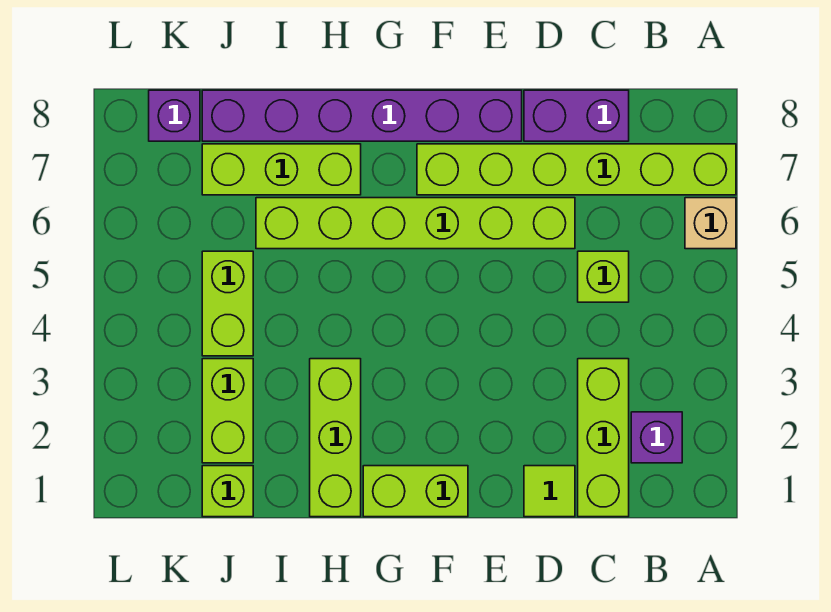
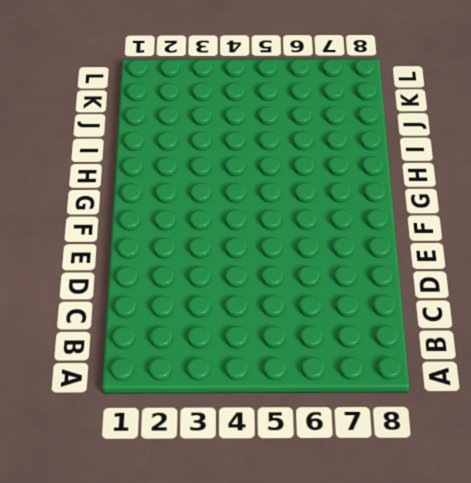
none -> tan brick A6 level 1
none -> lime brick A7:F7 level 1
none -> purple brick B2 level 1

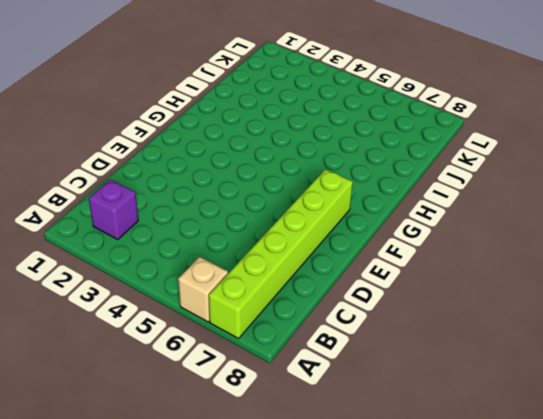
none -> lime brick C1:C3 level 1
none -> lime brick C5 level 1
none -> purple brick C8:D8 level 1

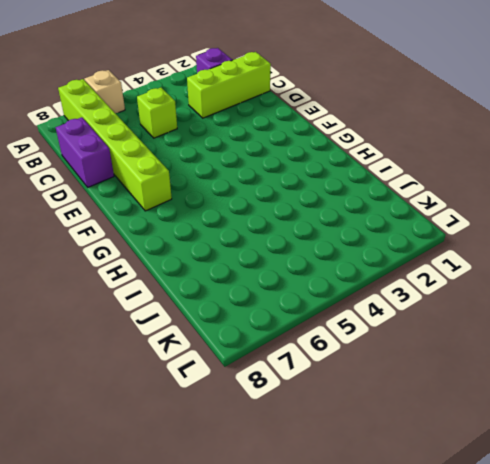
none -> lime tile D1 level 1
none -> lime brick D6:I6 level 1
none -> purple brick E8:J8 level 1

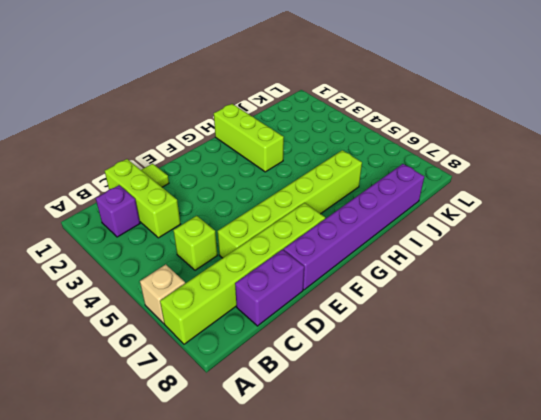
none -> lime brick F1:G1 level 1
none -> lime brick H7:J7 level 1
none -> lime brick J1 level 1

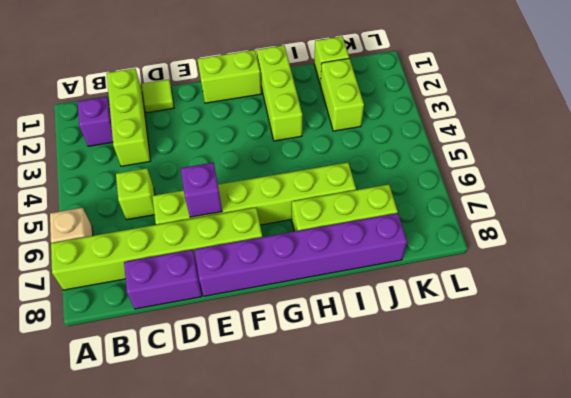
purple brick E6 level 2 -> purple brick K8 level 1
none -> lime brick J4:J5 level 1

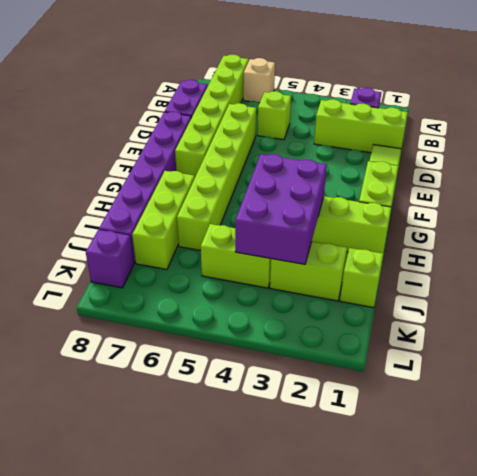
purple brick H3:J4 level 2 -> none

